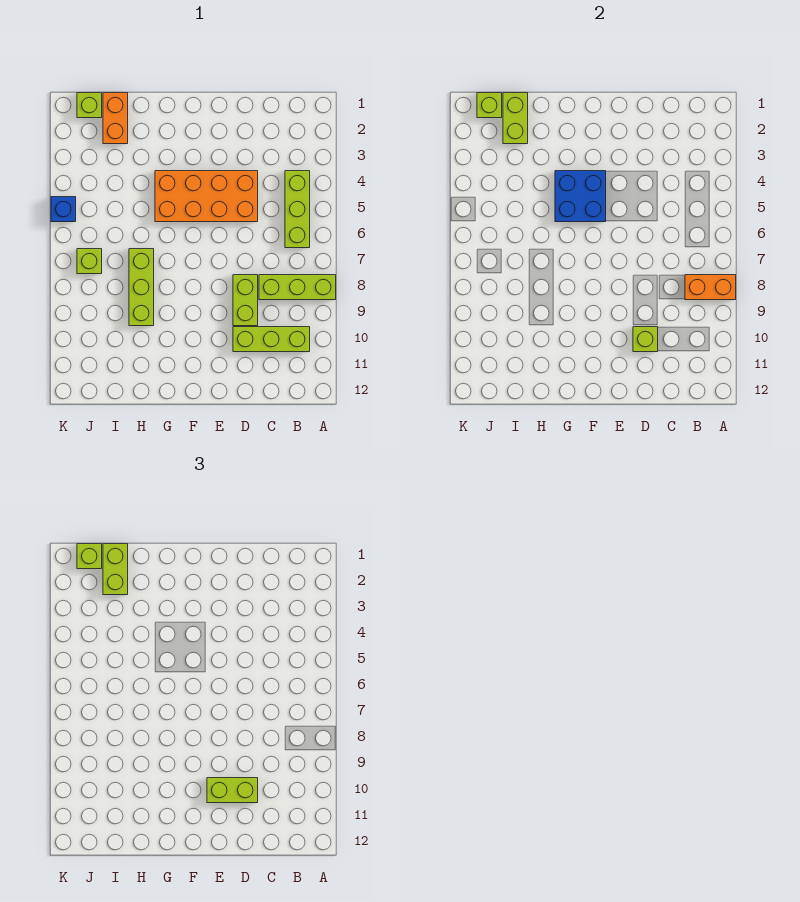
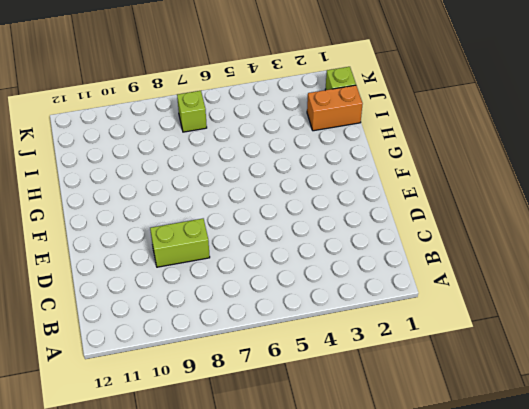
none -> lime brick A8:C8 level 1
none -> lime brick B4:B6 level 1
none -> lime brick B10:D10 level 1

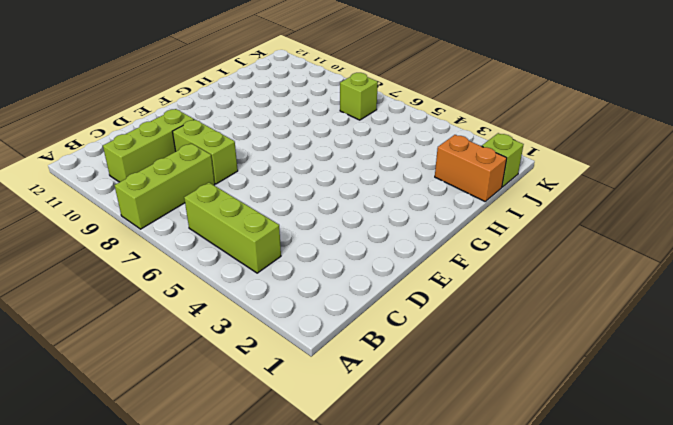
none -> orange brick D4:G5 level 1
none -> lime brick H7:H9 level 1
none -> blue brick K5 level 1

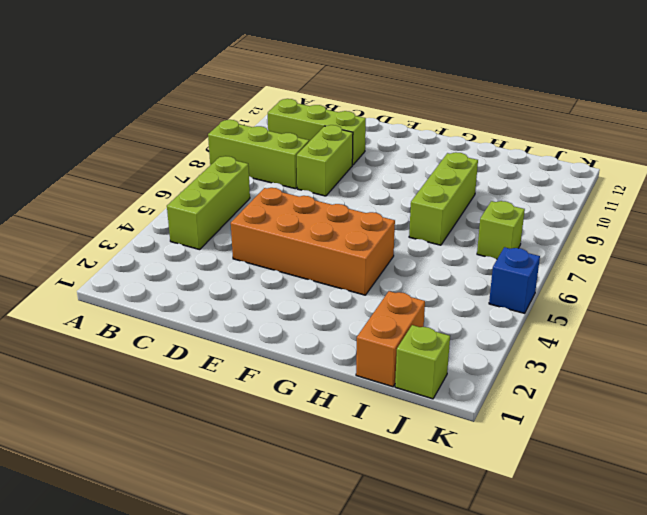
none -> orange brick A8:B8 level 2
none -> lime brick D10 level 2
none -> blue brick F4:G5 level 2

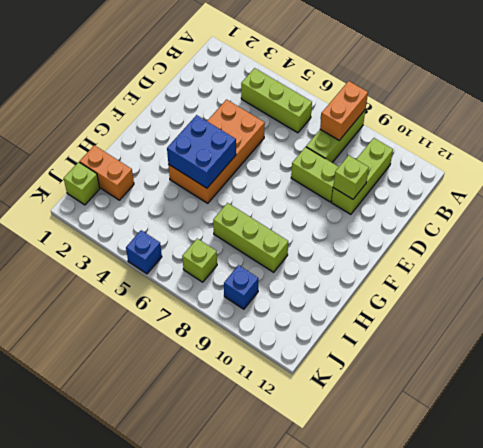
blue brick J9 level 1 -> none
none -> lime brick I1:I2 level 2
none -> lime brick J1 level 2
none -> lime brick D10:E10 level 3

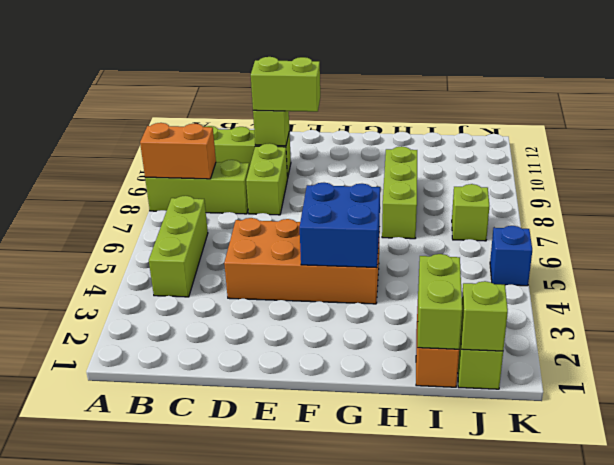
none -> lime brick I1:I2 level 3
none -> lime brick J1 level 3

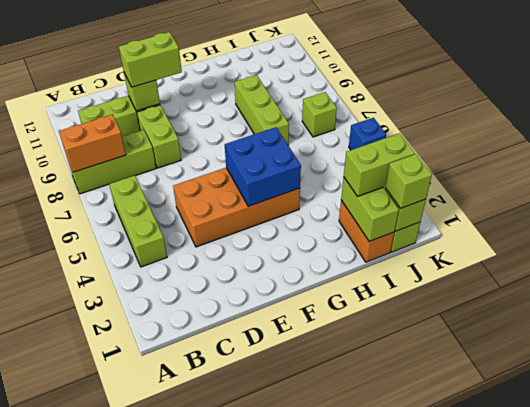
lime brick I2:J2 level 3 -> lime brick I1:I2 level 3

